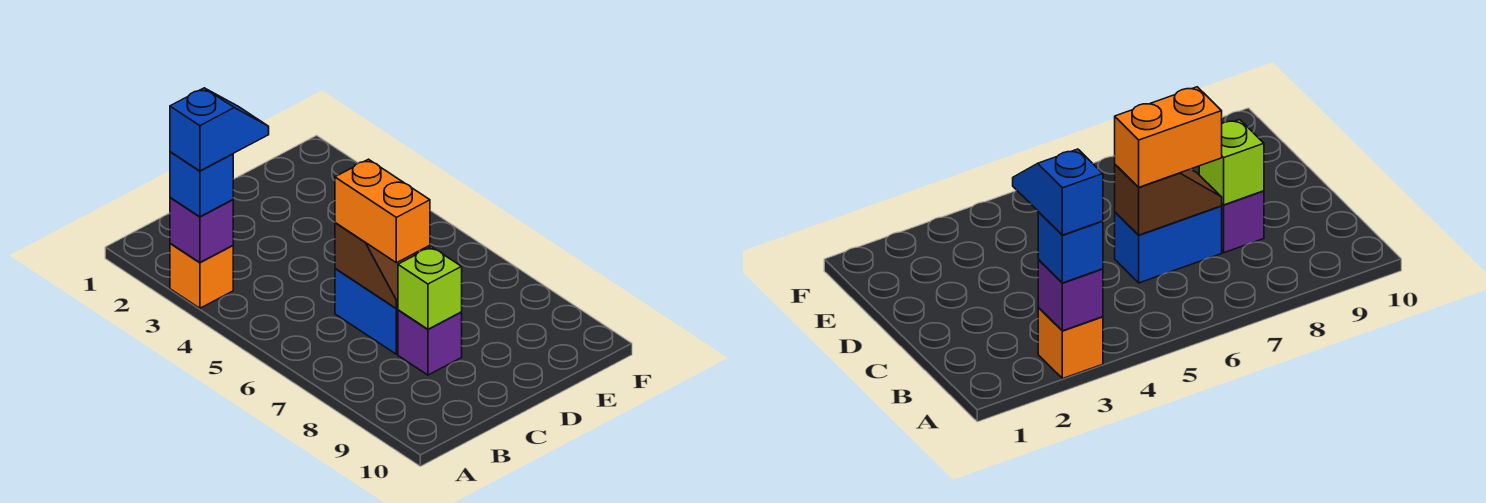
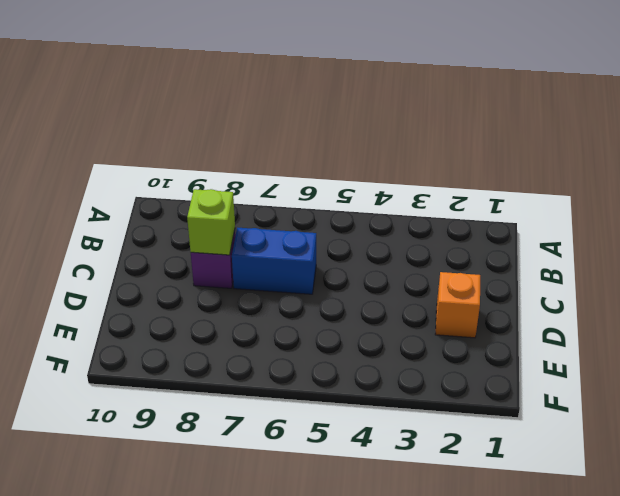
orange brick D2 level 1 -> orange brick A3 level 1
none -> purple brick A3 level 2
none -> brown slope C6:C7 level 2 top 6

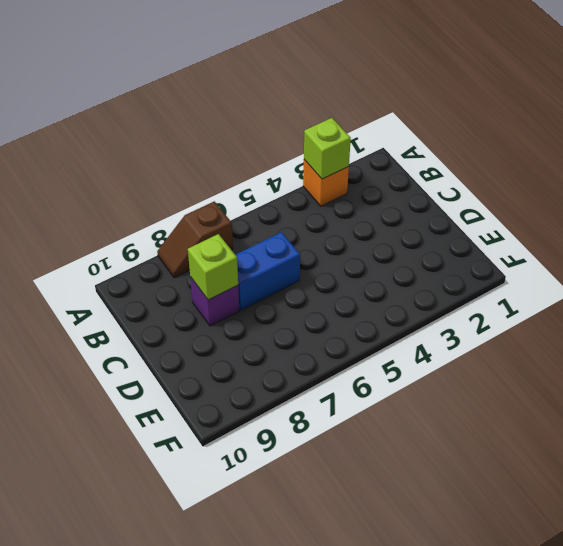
lime brick A3 level 2 -> purple brick A3 level 2
brown slope A7:A8 level 1 top 7 -> brown slope C6:C7 level 2 top 6
none -> blue brick A3 level 3
none -> orange brick C6:C7 level 3

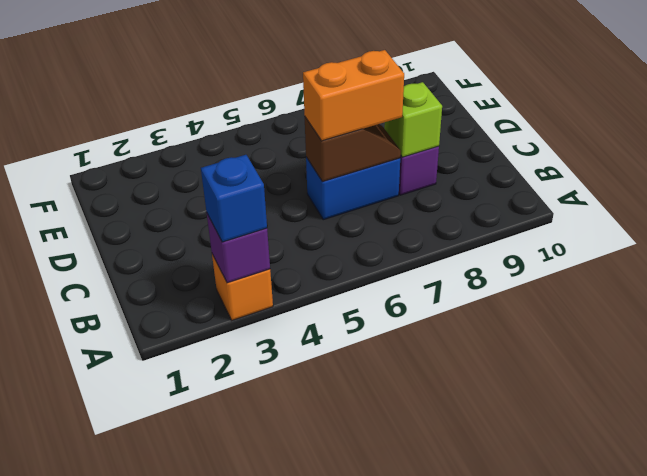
none -> blue slope A3:B3 level 4 top A

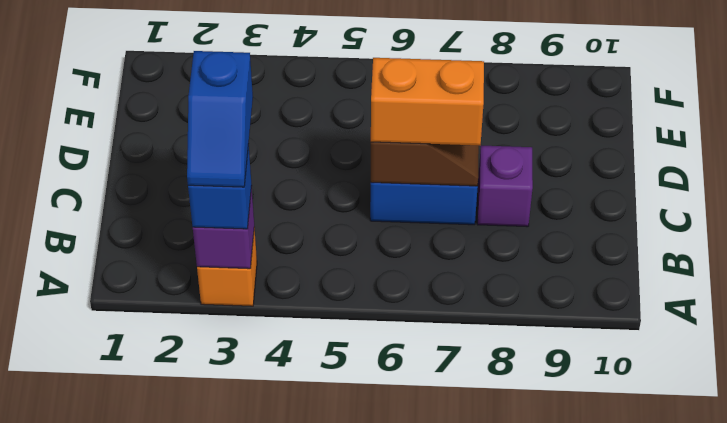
blue slope A3:B3 level 4 top B -> blue slope A3:B3 level 4 top A
none -> lime brick C8 level 2

